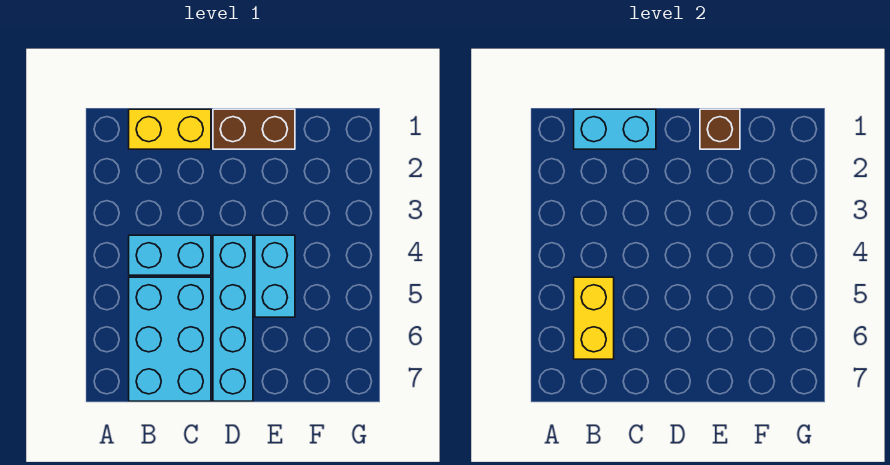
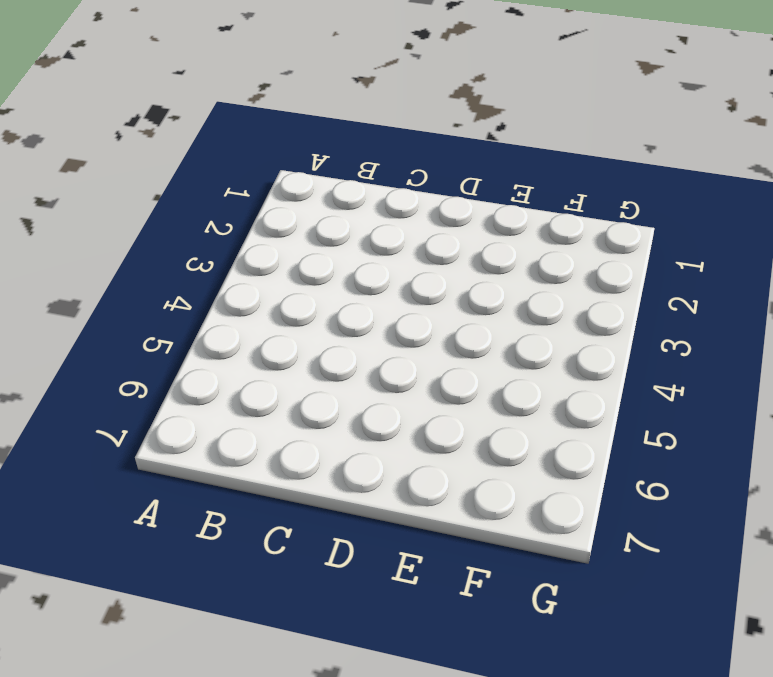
none -> yellow brick B1:C1 level 1
none -> cyan brick B4:C4 level 1

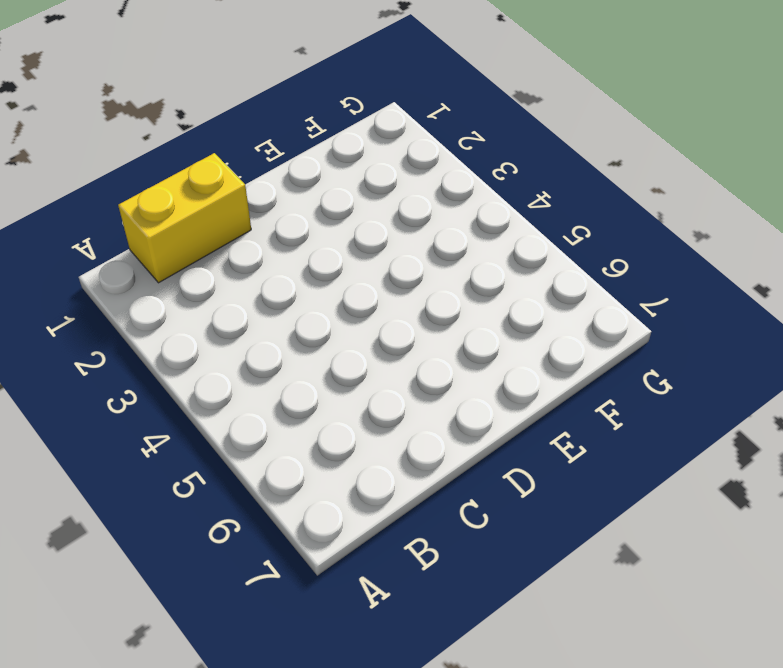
none -> cyan brick B4:C4 level 1
none -> cyan brick B5:C7 level 1

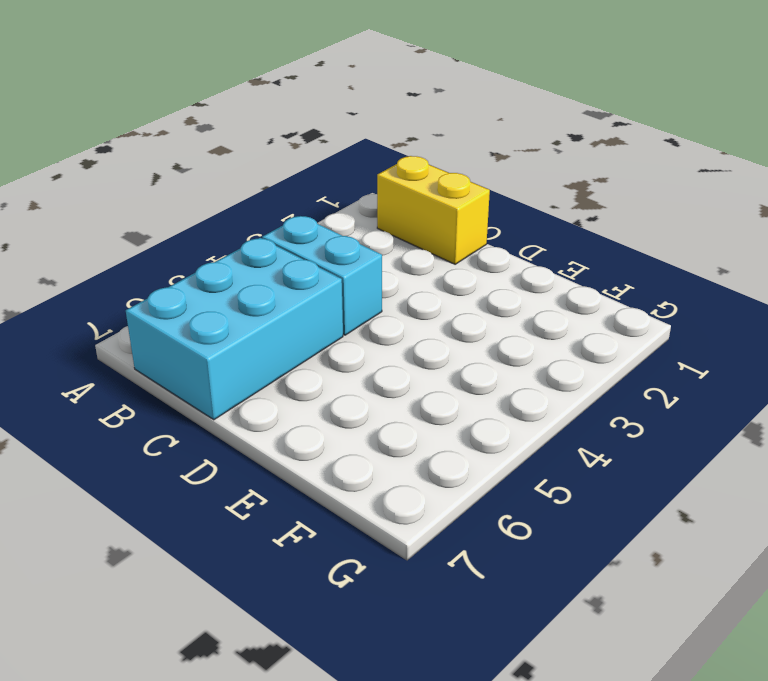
none -> brown brick D1:E1 level 1
none -> cyan brick D4:D7 level 1

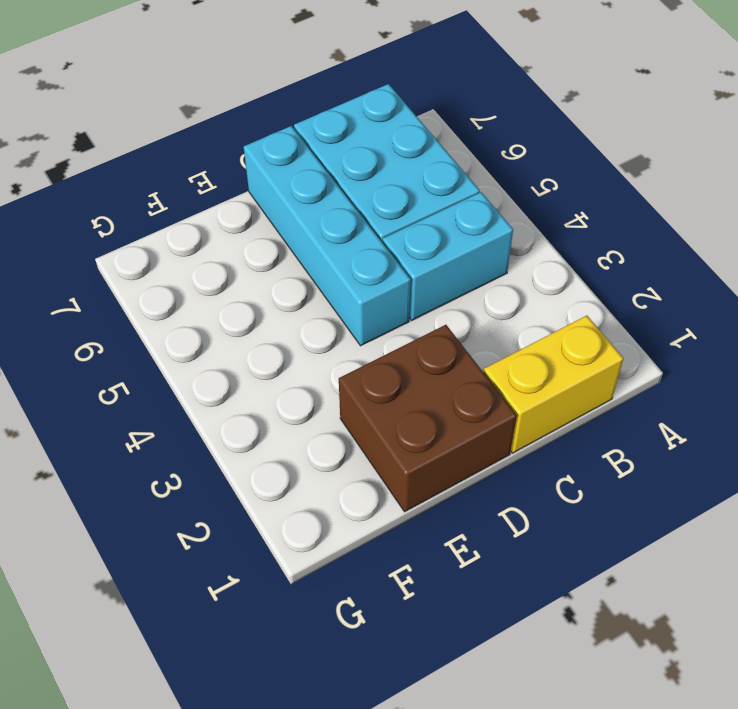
brown brick D1:E2 level 1 -> brown brick D1:E1 level 1
none -> cyan brick E4:E5 level 1
none -> cyan brick B1:C1 level 2

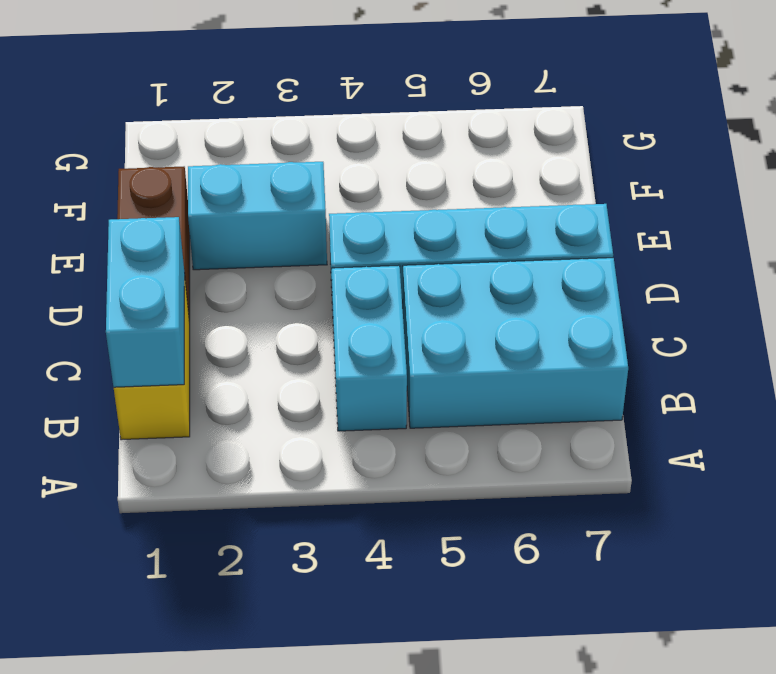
cyan brick E2:E3 level 1 -> cyan brick E4:E5 level 1
none -> yellow brick B5:B6 level 2
none -> brown brick E1 level 2

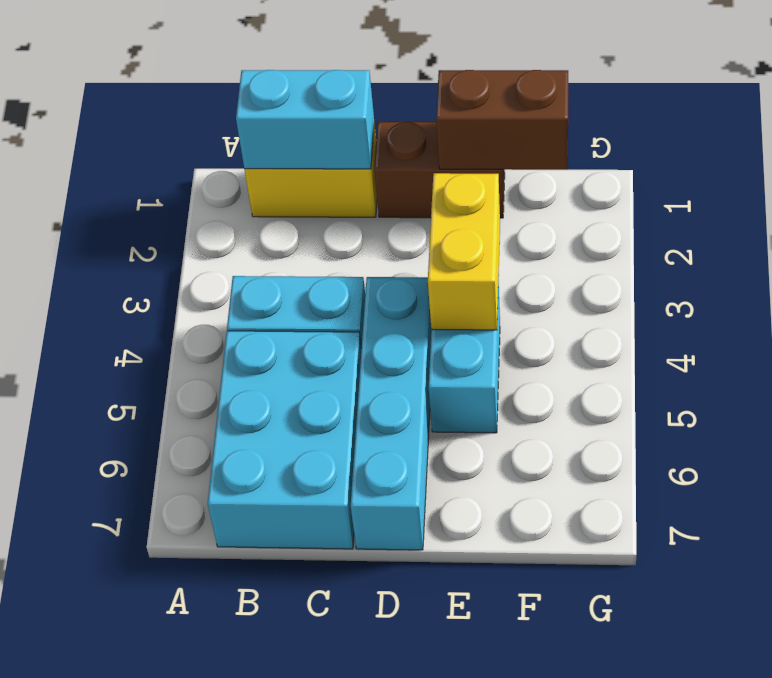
brown brick E1:F1 level 2 -> brown brick E1 level 2
yellow brick E3:E4 level 2 -> yellow brick B5:B6 level 2

